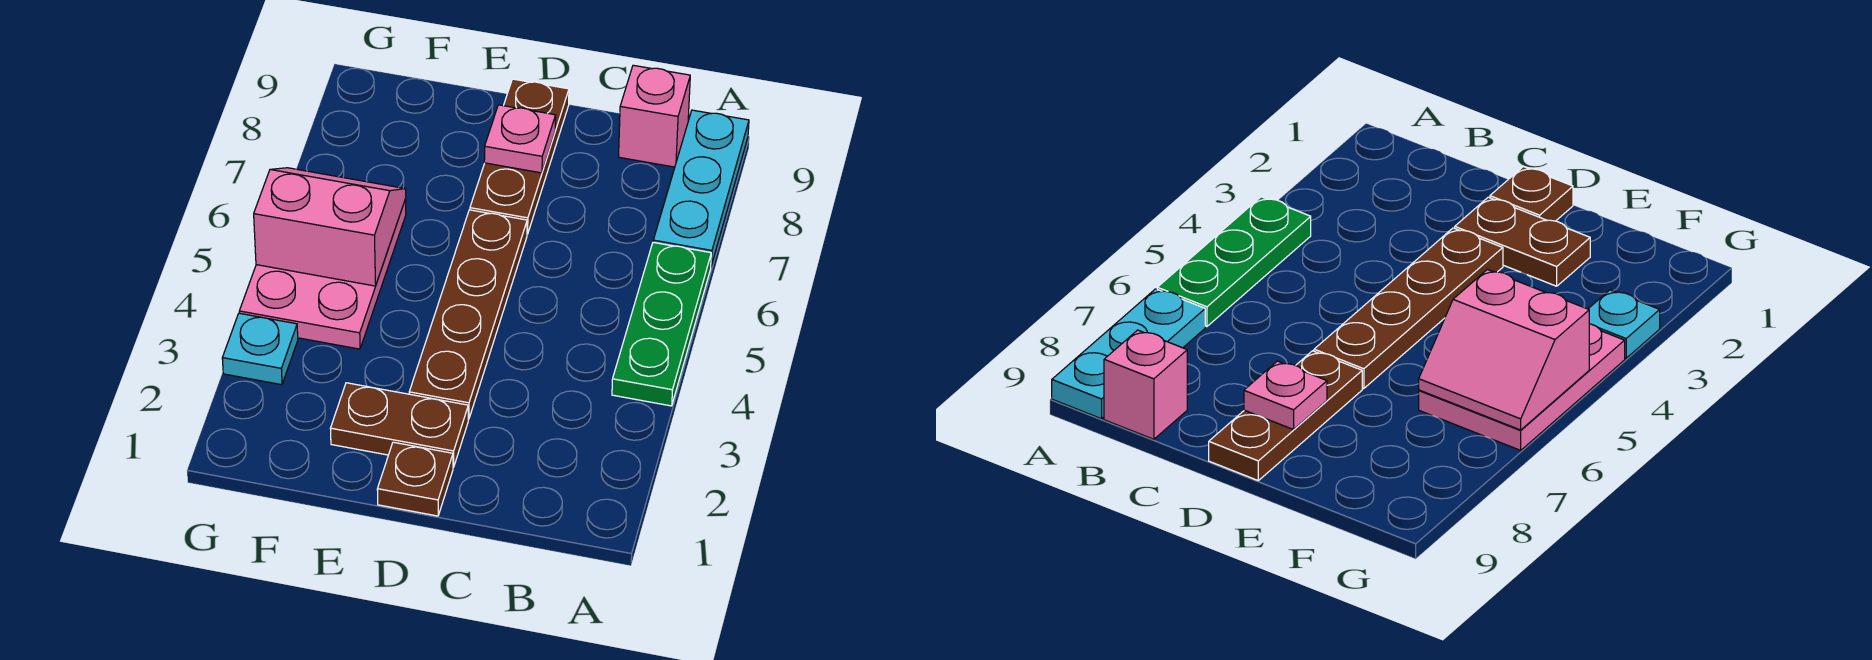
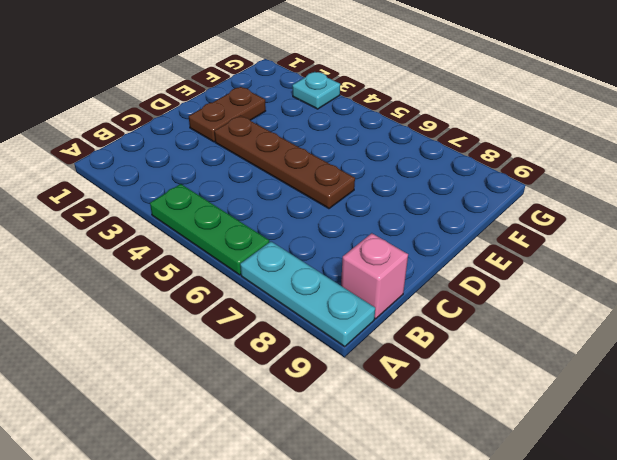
none -> brown plate D1 level 1
none -> brown plate D7:D9 level 1

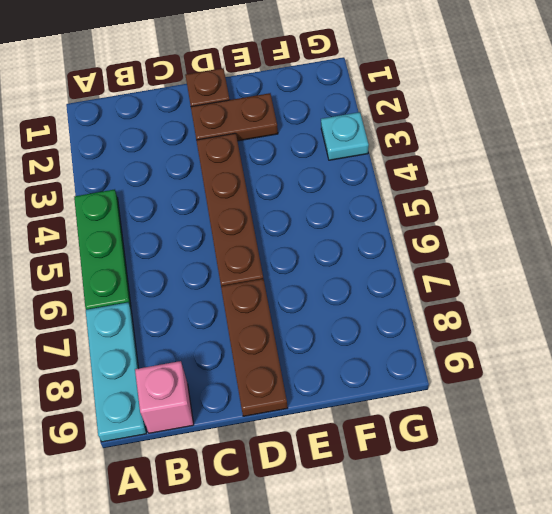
none -> pink plate F4:G6 level 1
none -> pink plate D8 level 2

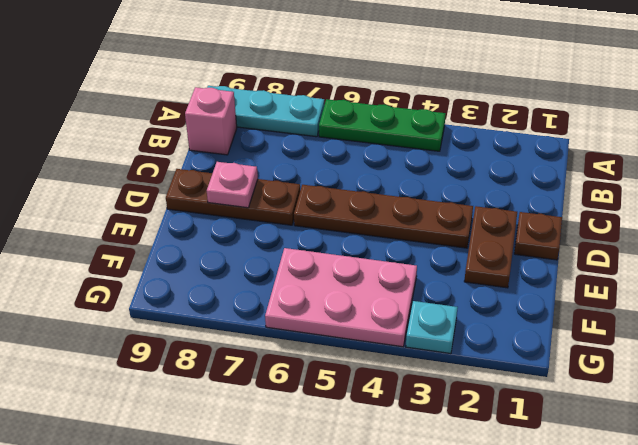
none -> pink slope F5:G6 level 2 top 5

